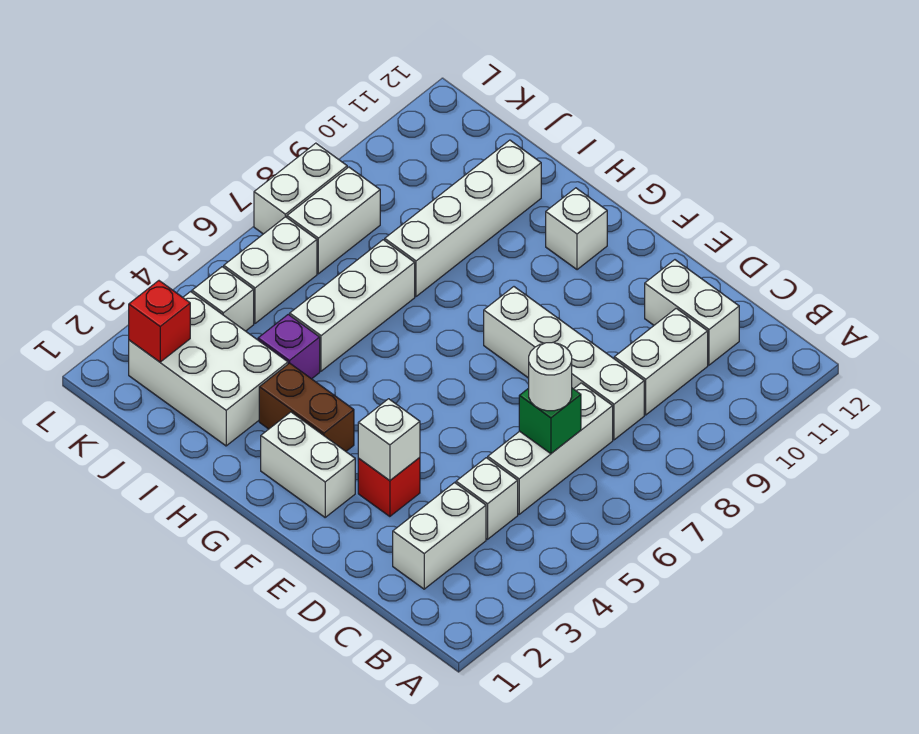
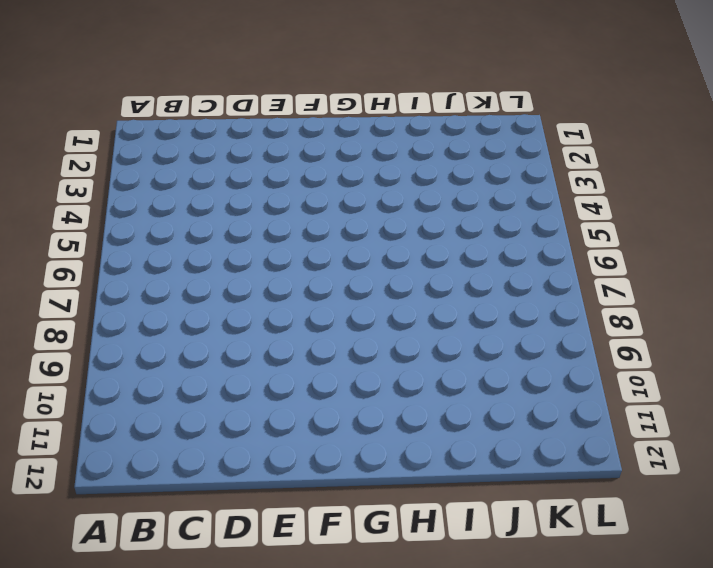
none -> white brick C2:C3 level 1
none -> white brick C4 level 1
none -> white brick C5:C7 level 1

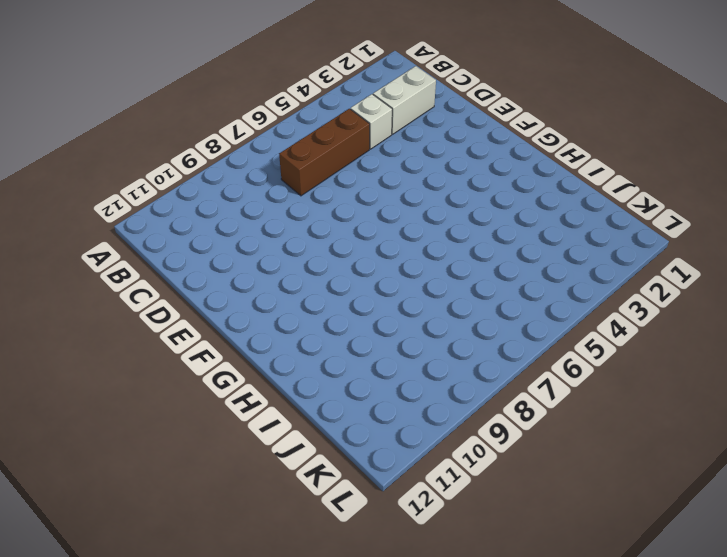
brown brick C5:C7 level 1 -> white brick C5:C7 level 1
none -> white brick C8:F8 level 1
none -> white brick C9:C10 level 1
none -> white brick C11:D11 level 1

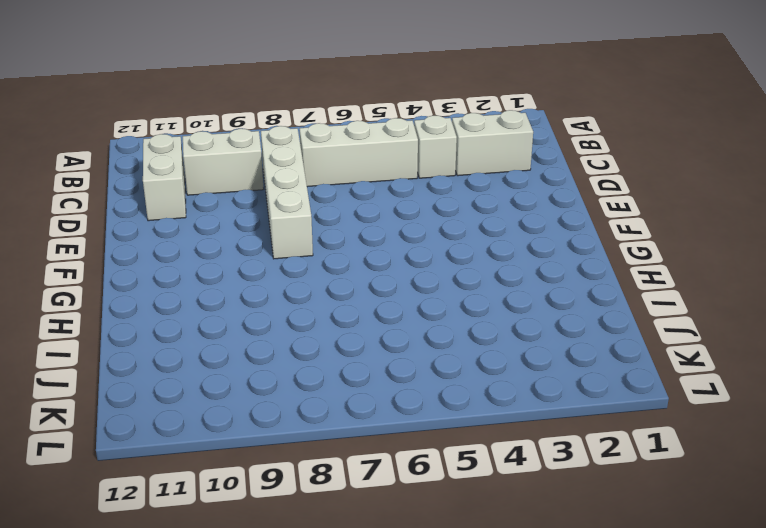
none -> red brick E3 level 1
none -> white brick F2:G2 level 1
none -> brown brick G3:H3 level 1

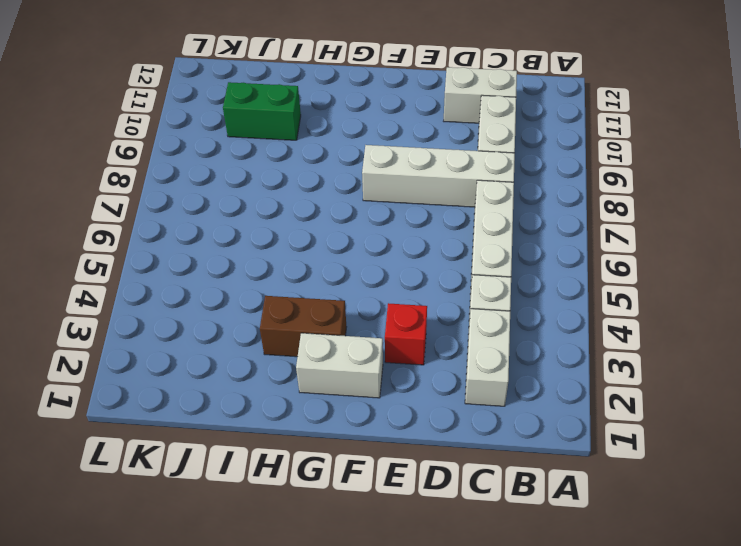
green brick I10:J10 level 1 -> white brick I8:I11 level 1
none -> white brick G11 level 1
none -> white brick I2:K3 level 1
none -> purple brick I4 level 1

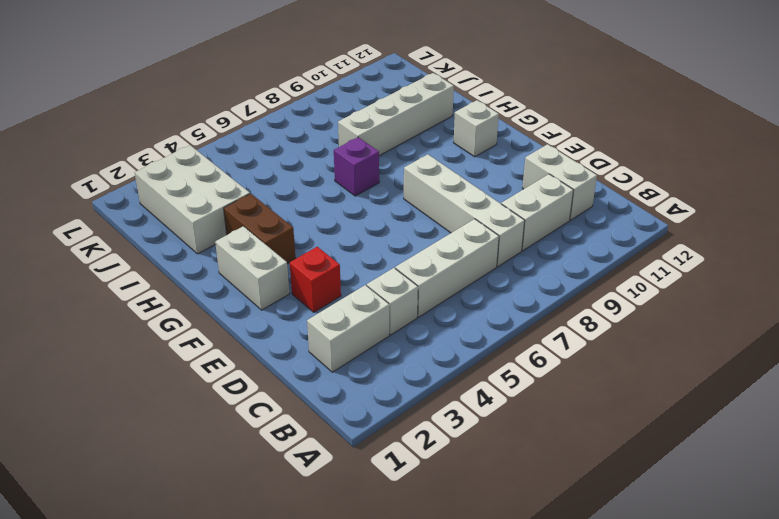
purple brick H7 level 1 -> purple brick I4 level 1
none -> white brick I5:I7 level 1
none -> white brick K4 level 1
none -> white brick K5:K6 level 1

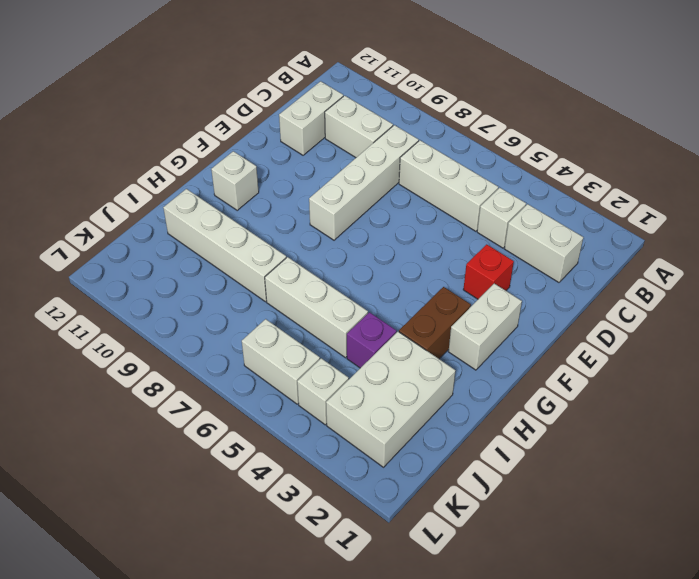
none -> white brick K7:K8 level 1
none -> white brick L7:L8 level 1
none -> green brick C6 level 2

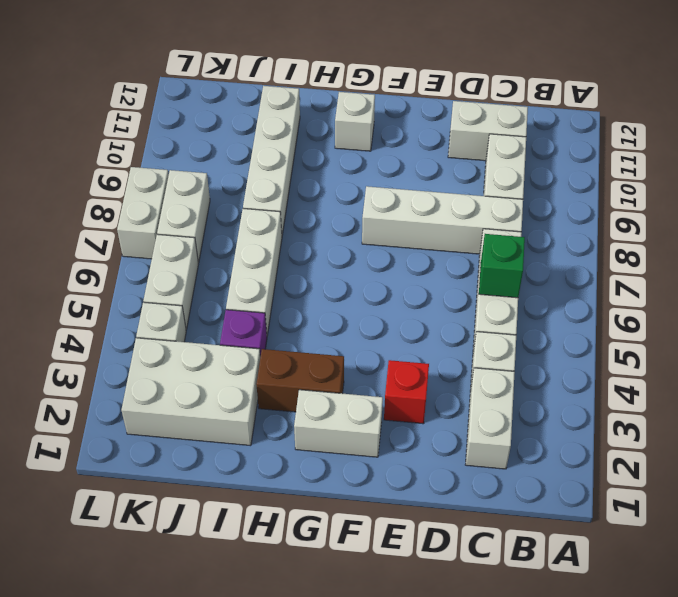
none -> white brick E3 level 2
none -> red brick K2 level 2
none -> white round brick C6 level 3

